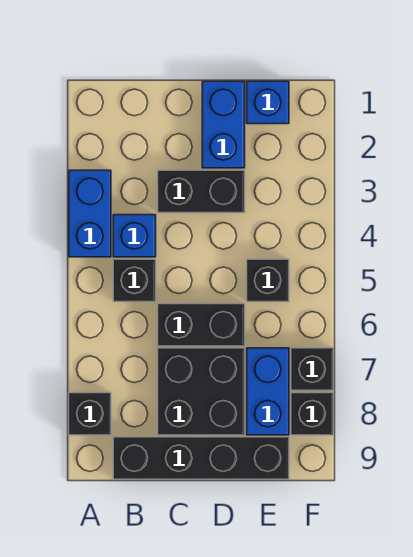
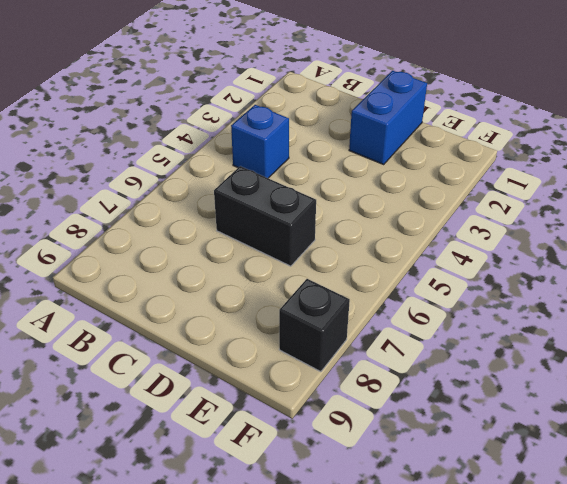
none -> blue brick A3:A4 level 1
none -> black brick A8 level 1
none -> black brick B5 level 1

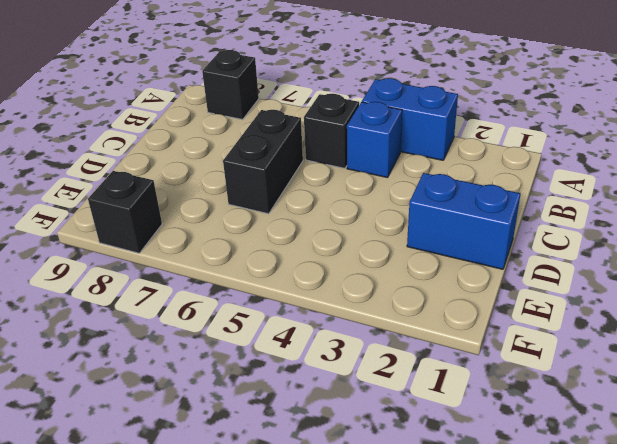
none -> black brick B9:E9 level 1
none -> black brick C3:D3 level 1
none -> black brick C7:D8 level 1

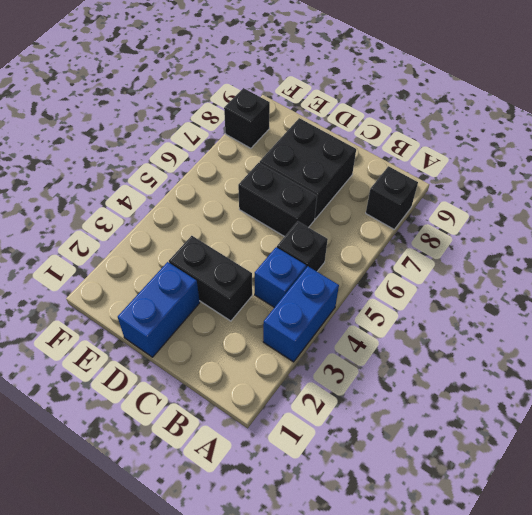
none -> black brick B9:E9 level 1
none -> blue brick E1 level 1
none -> black brick E5 level 1

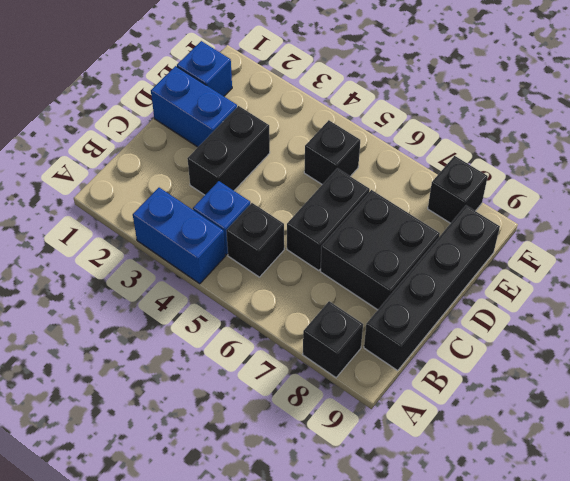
none -> blue brick E7:E8 level 1
none -> black brick F7 level 1

